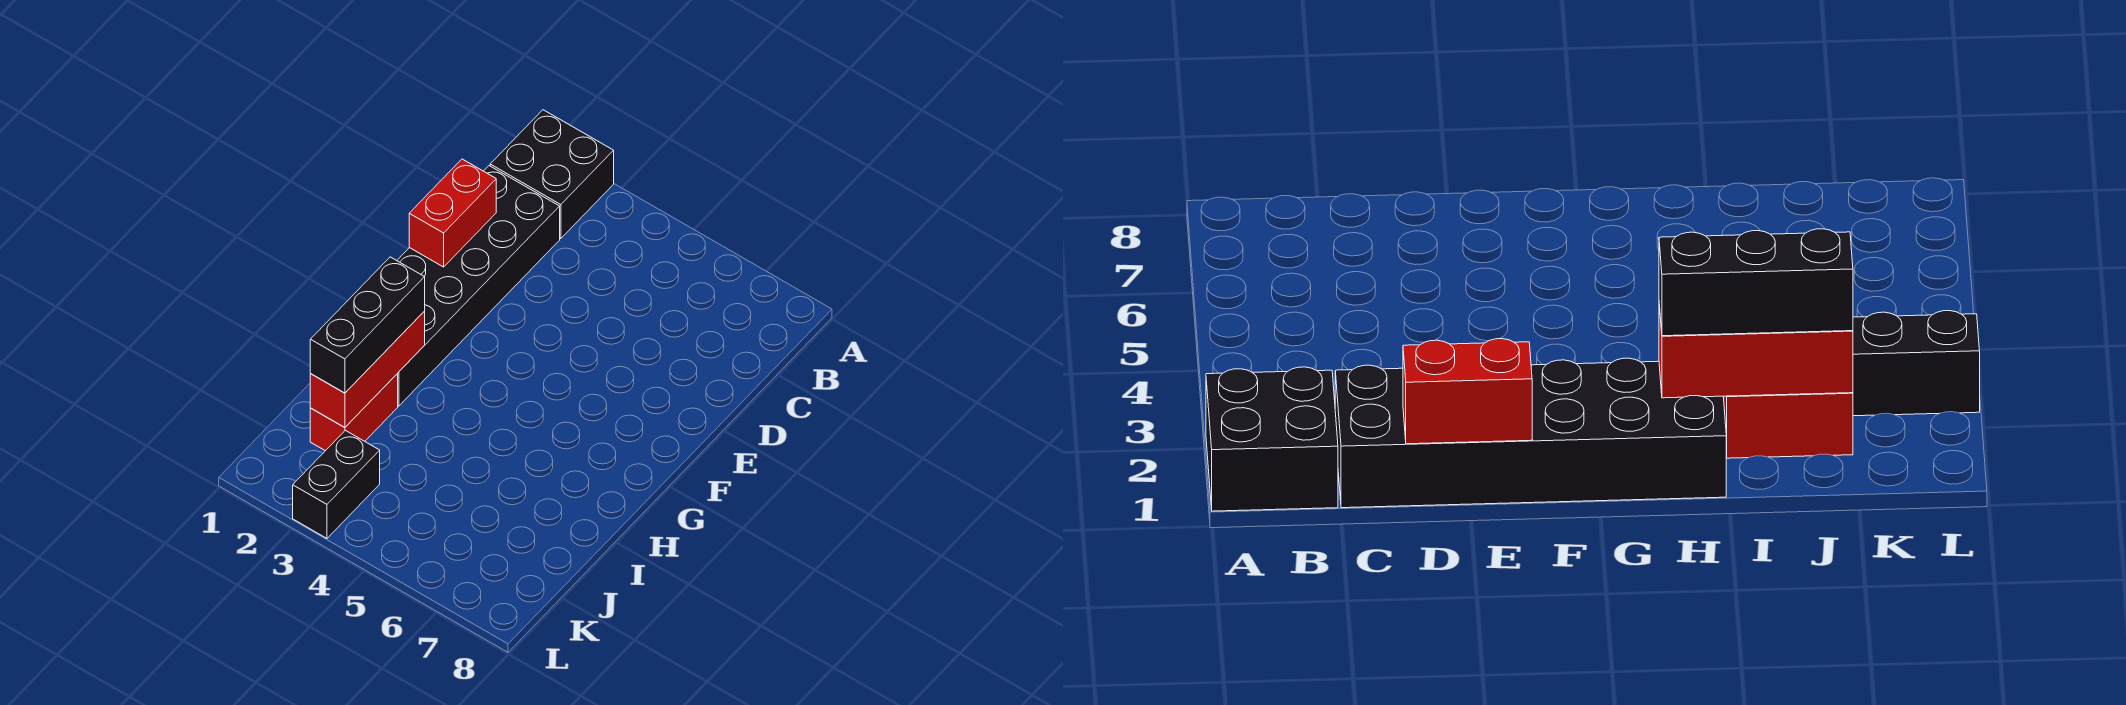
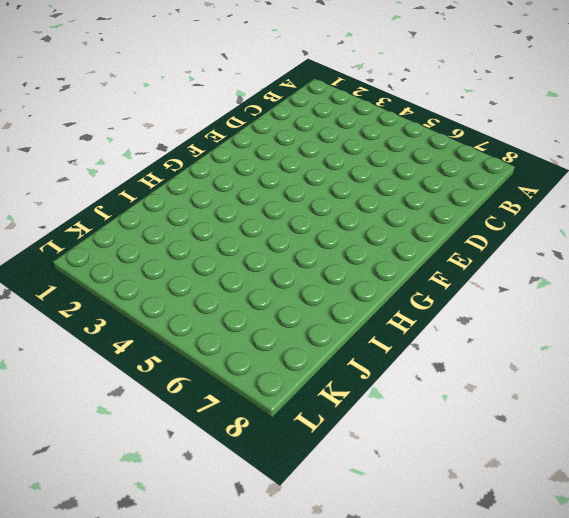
none -> black brick A1:B2 level 1
none -> black brick C1:H2 level 1

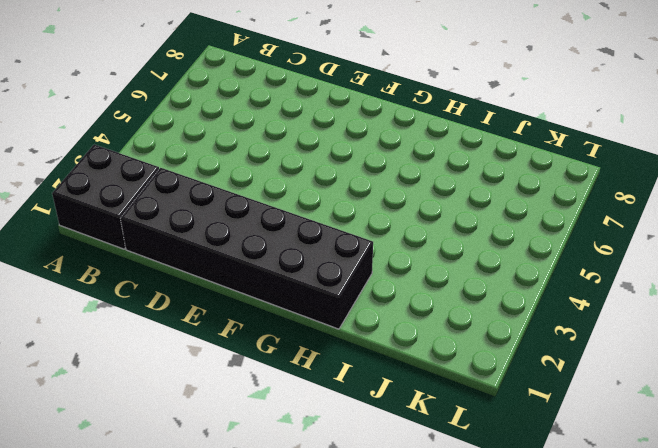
none -> red brick I2:J2 level 1
none -> black brick K3:L3 level 1

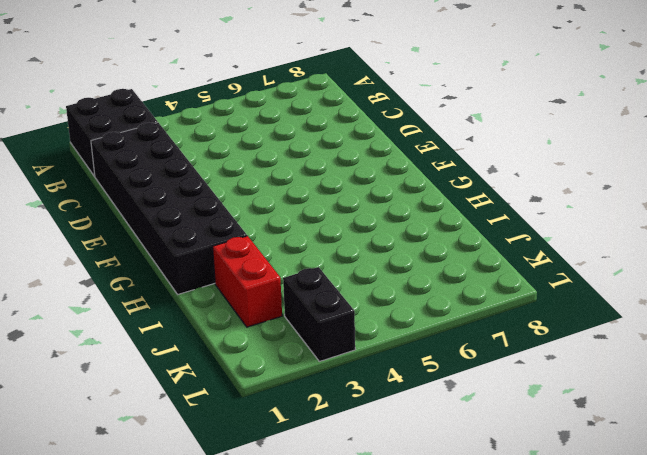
none -> red brick D1:E1 level 2
none -> red brick H2:J2 level 2

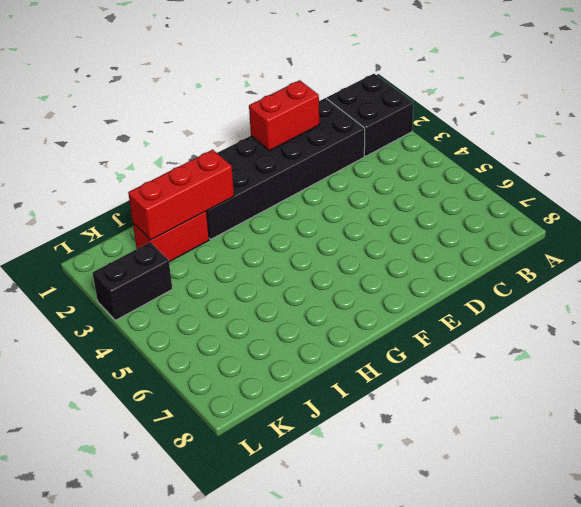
none -> black brick H2:J2 level 3

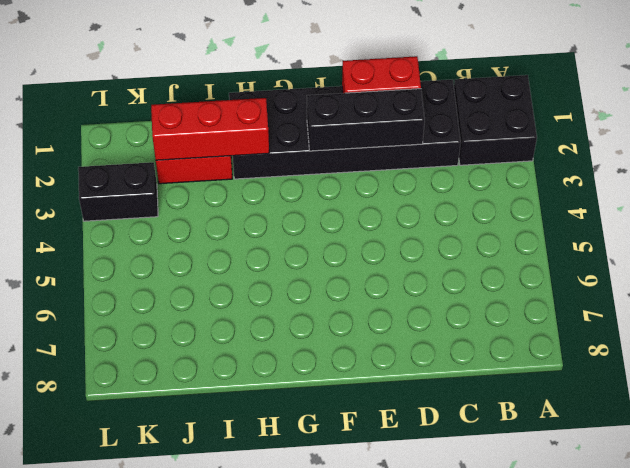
black brick D2:F2 level 2 -> black brick H2:J2 level 3

